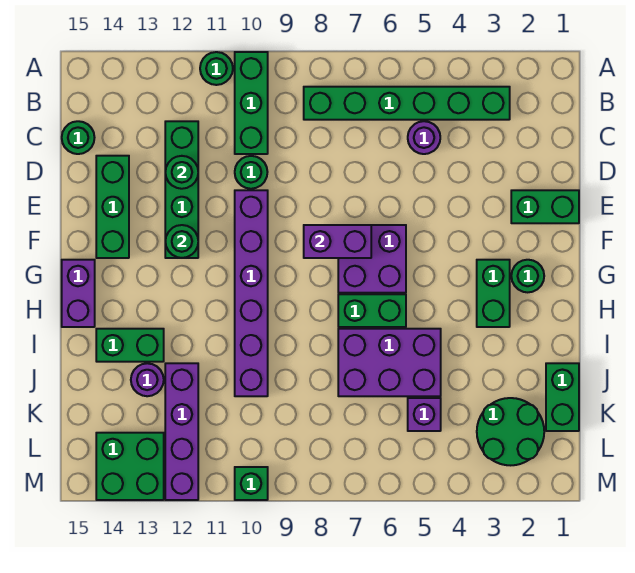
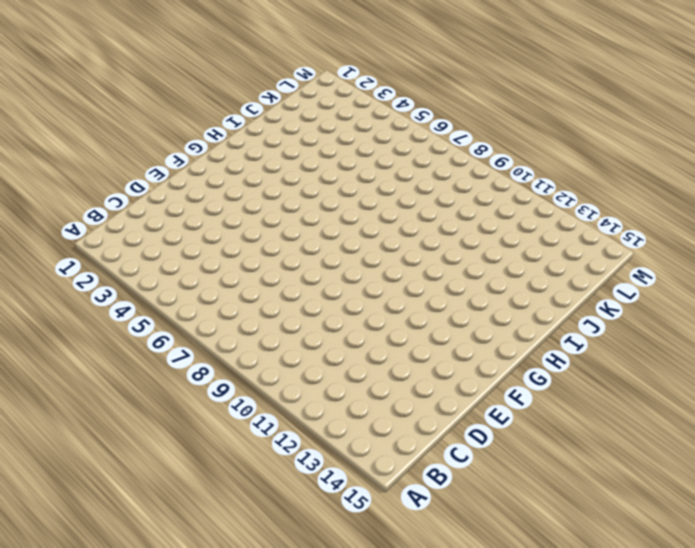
none -> green brick A10:C10 level 1
none -> green round brick A11 level 1
none -> green brick B3:B8 level 1

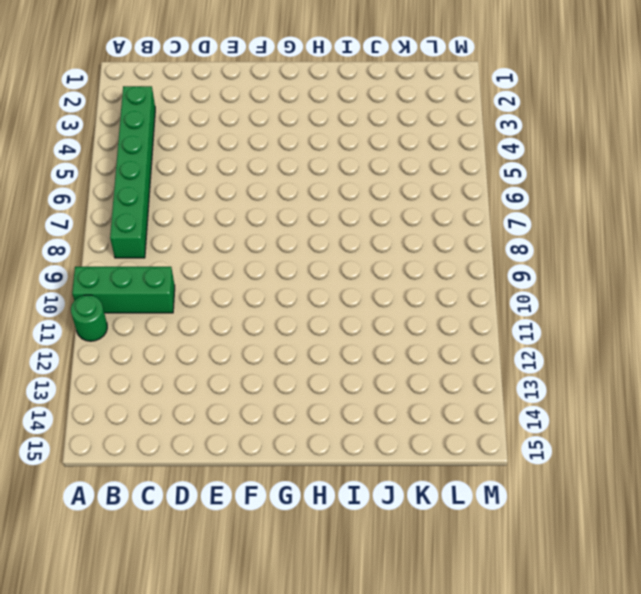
none -> purple round brick C5 level 1
none -> green brick C12:F12 level 1
none -> green round brick C15 level 1

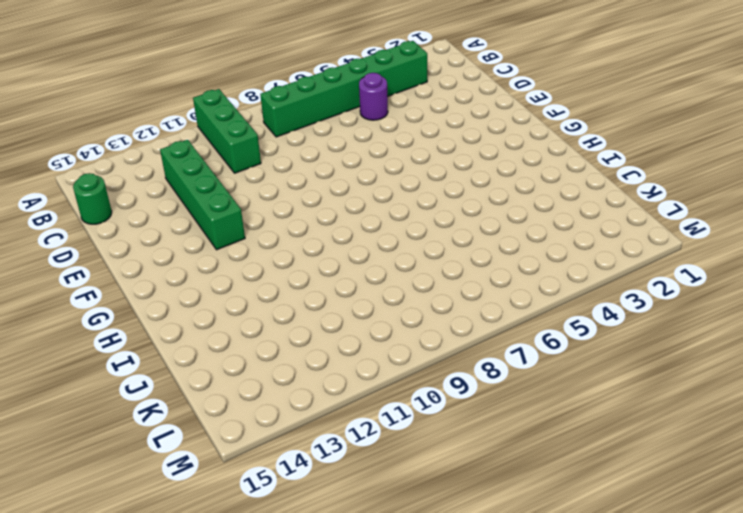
none -> green round brick A11 level 1
none -> green round brick D10 level 1
none -> green brick D14:F14 level 1

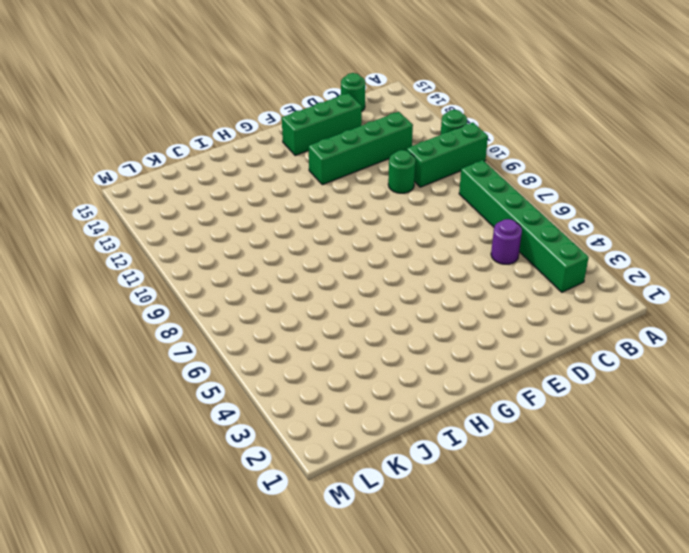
none -> green brick E1:E2 level 1
none -> purple brick E10:J10 level 1
none -> purple brick F6:G7 level 1

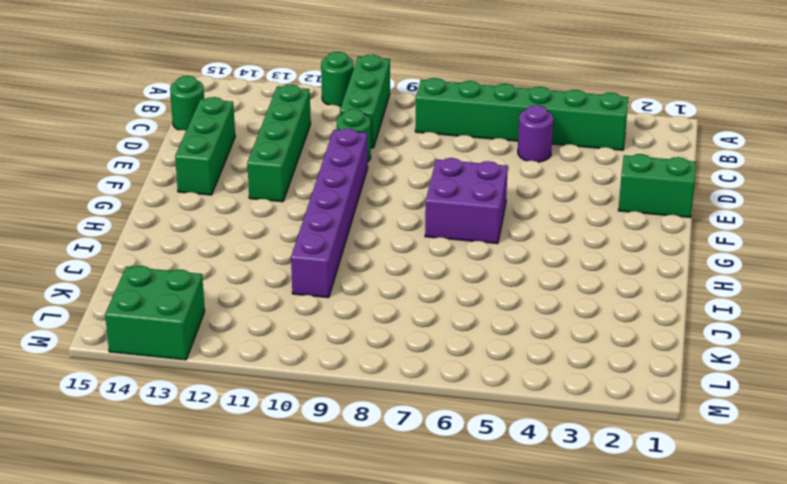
none -> green round brick G2 level 1
none -> green brick G3:H3 level 1
none -> purple brick G15:H15 level 1

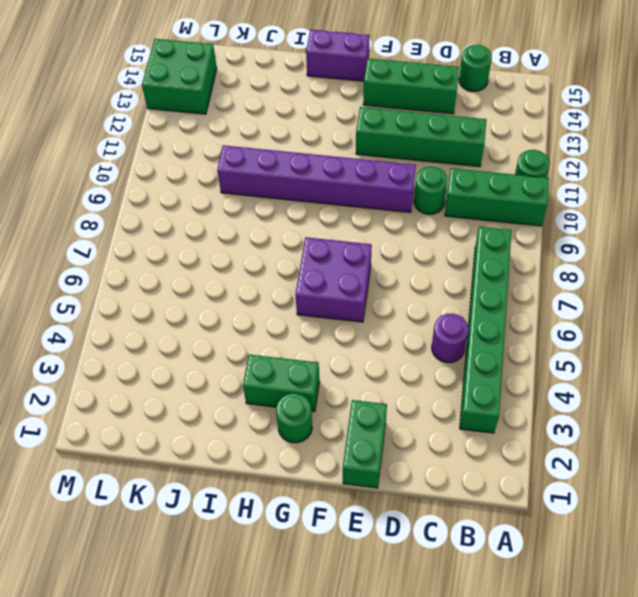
none -> green brick H6:H7 level 1
none -> purple brick I5:J7 level 1
none -> green brick I13:I14 level 1

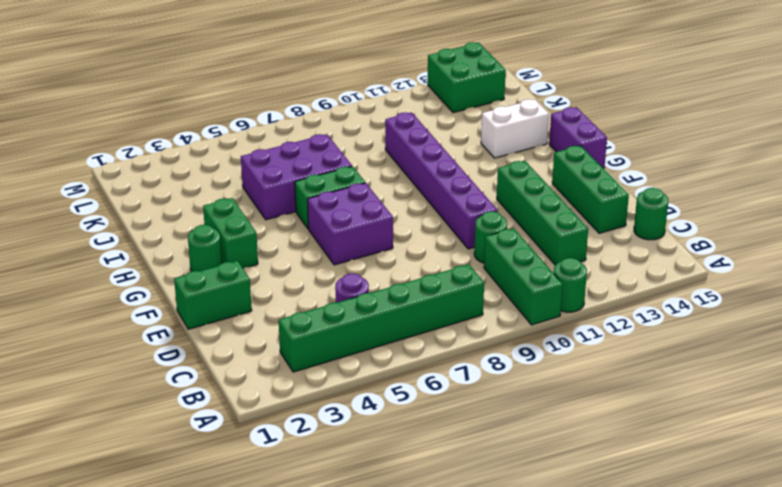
white brick I13:I14 level 1 -> green brick I13:I14 level 1
none -> green brick J1:K1 level 1
none -> purple brick J12:M12 level 1
none -> purple round brick J13 level 1

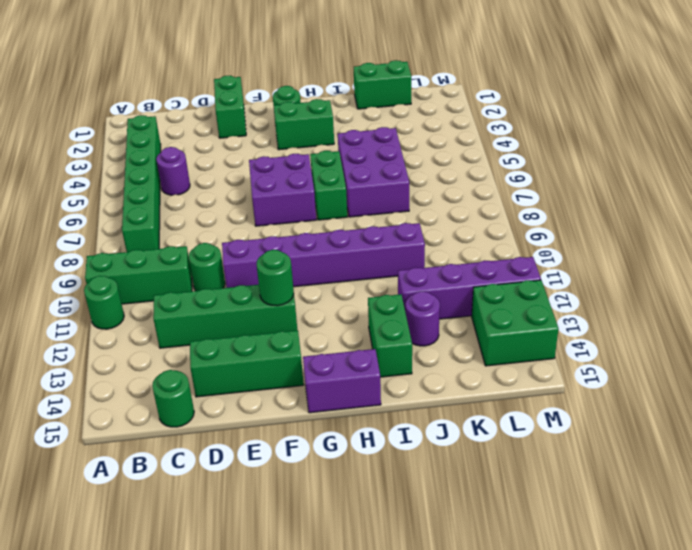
none -> green round brick K2:L3 level 1
none -> purple brick K5 level 1
none -> green brick M10 level 1

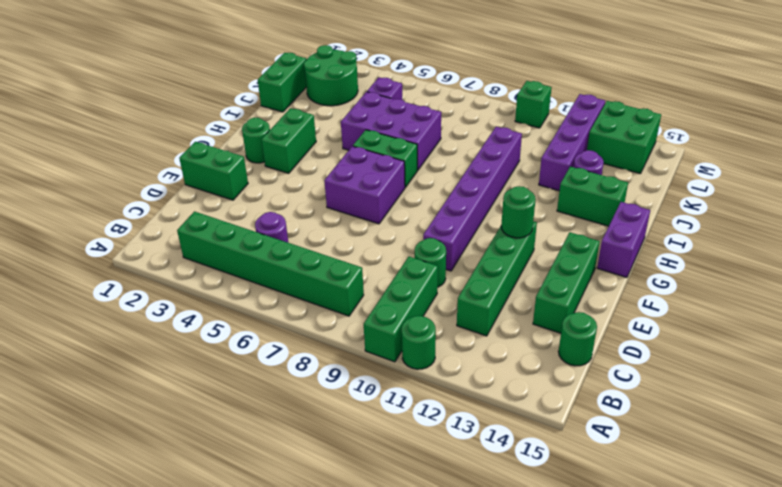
none -> green round brick D12 level 2
none -> purple brick F7:F8 level 2

